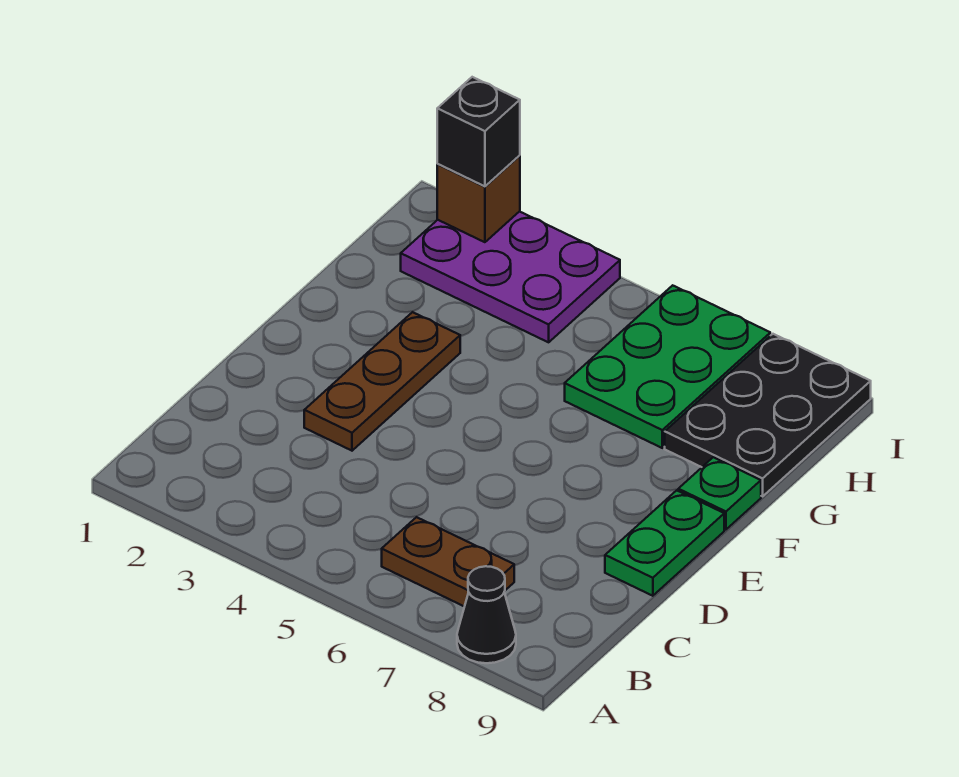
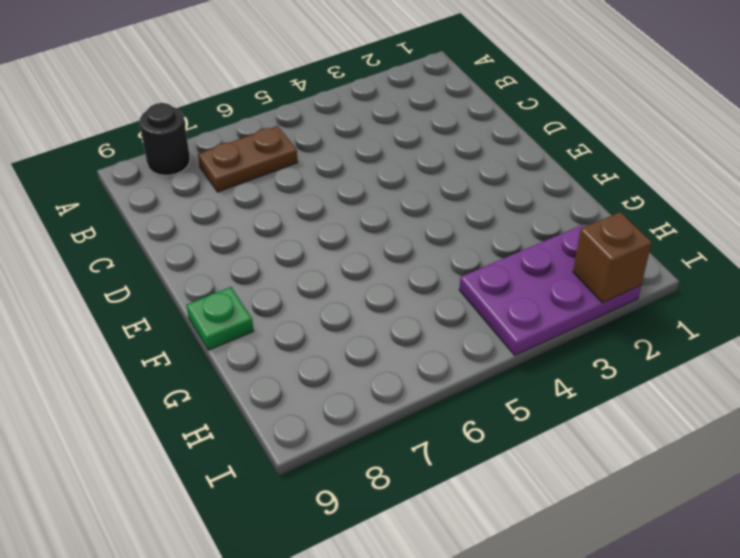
black round brick A8 level 1 -> black cone A8 level 1
none -> brown plate D3:F3 level 1
none -> green plate D9:E9 level 1

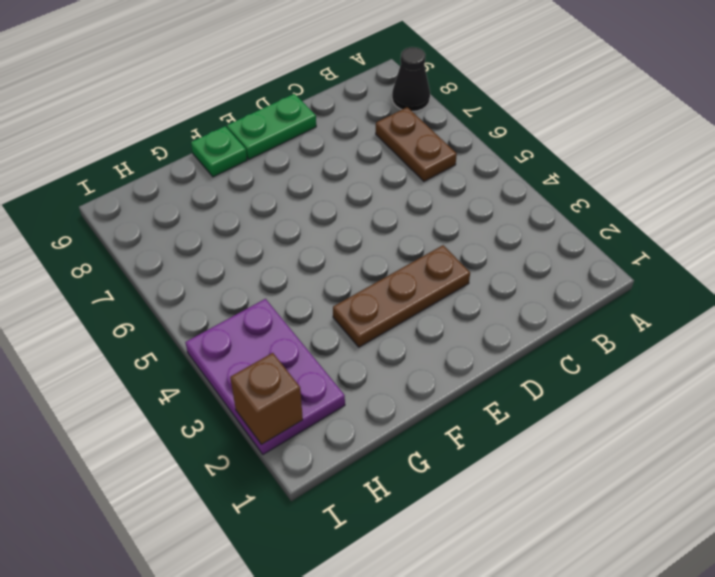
none -> green plate G6:I7 level 1
none -> black plate G8:I9 level 1

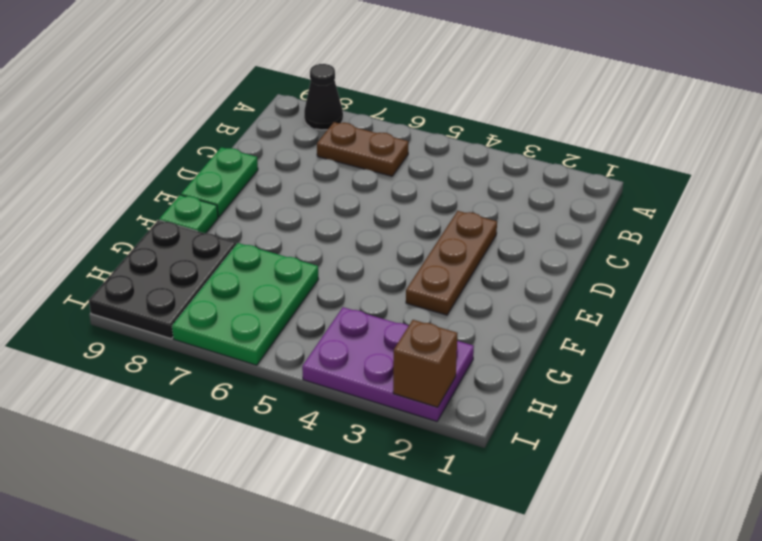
none -> black brick I2 level 3

